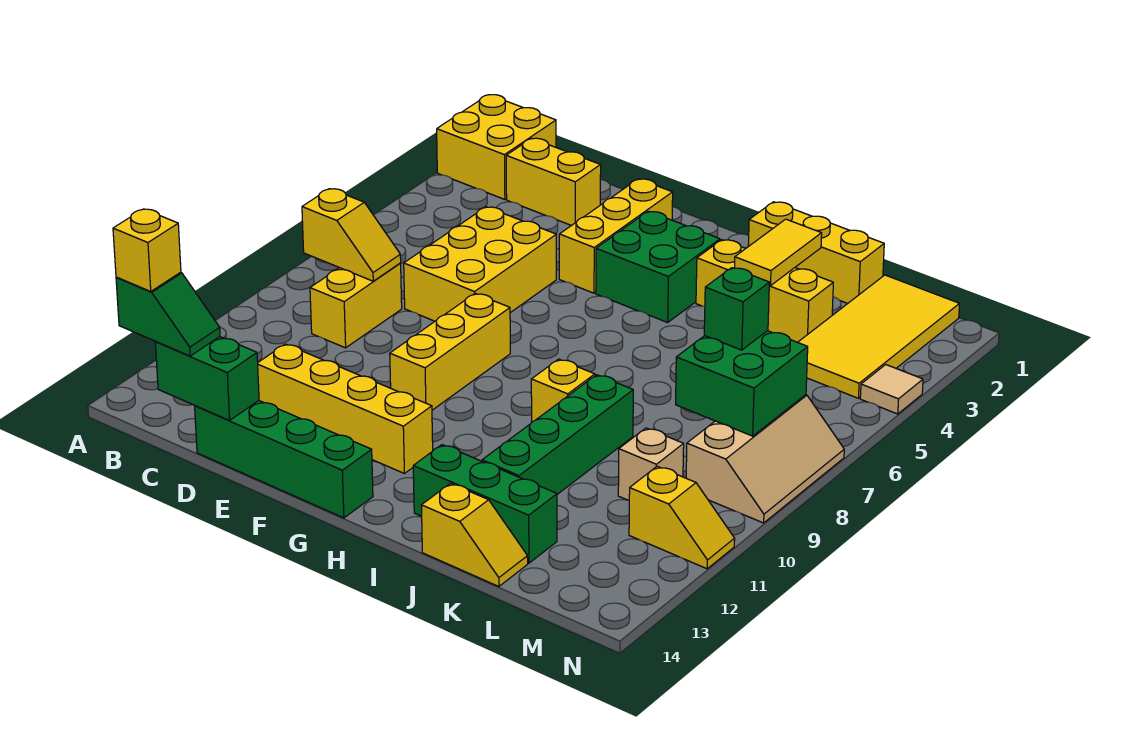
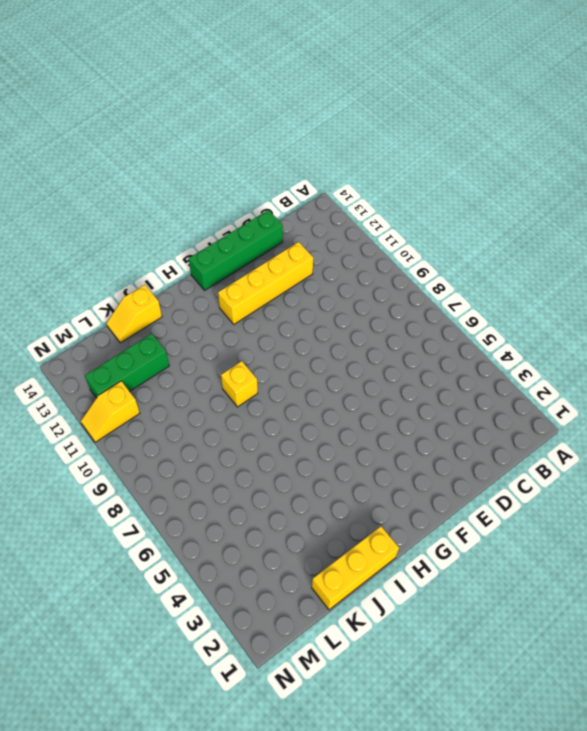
green brick K12:M12 level 1 -> green brick I13:K13 level 1
none -> yellow brick A1:B2 level 1
none -> yellow brick C2:D2 level 1
none -> yellow brick C8:C9 level 1

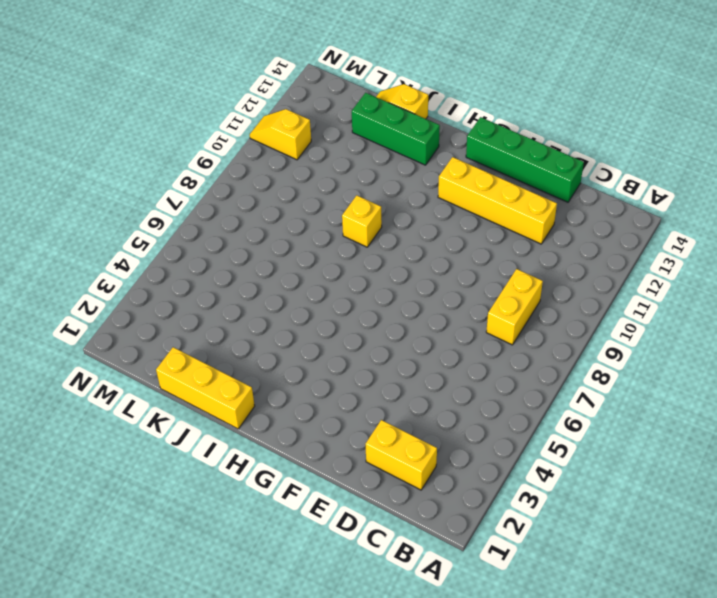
none -> yellow brick A1:B2 level 1
none -> yellow brick D5:E7 level 1
none -> yellow brick F2:F4 level 1

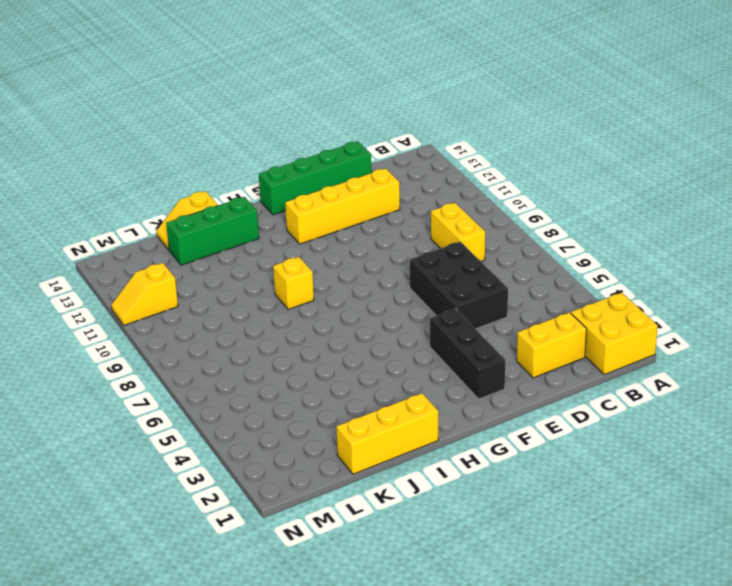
black brick D5:E7 level 1 -> yellow brick D5:E7 level 1
black brick F2:F4 level 1 -> yellow brick F2:F4 level 1
none -> yellow brick F8:F10 level 1
none -> green brick G3:H4 level 1
none -> yellow brick I3:K3 level 1

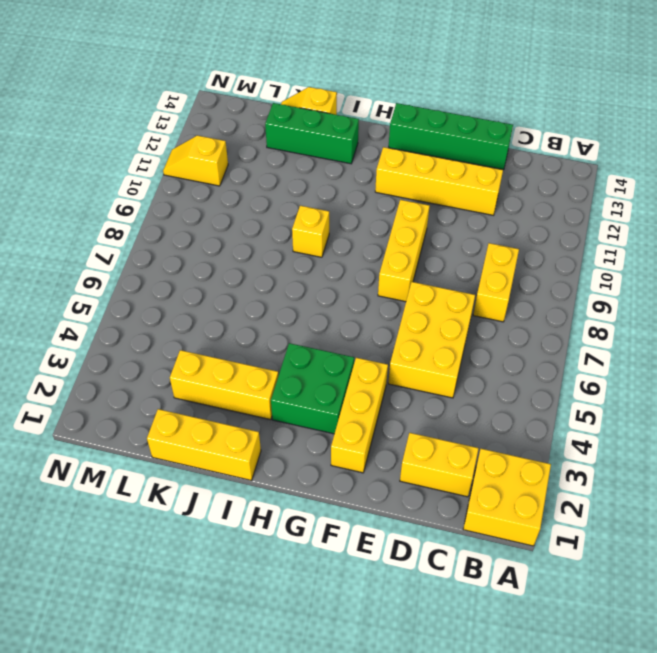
none -> green brick J9:J12 level 1
none -> yellow tile L1:M4 level 1
none -> tan brick L10 level 1

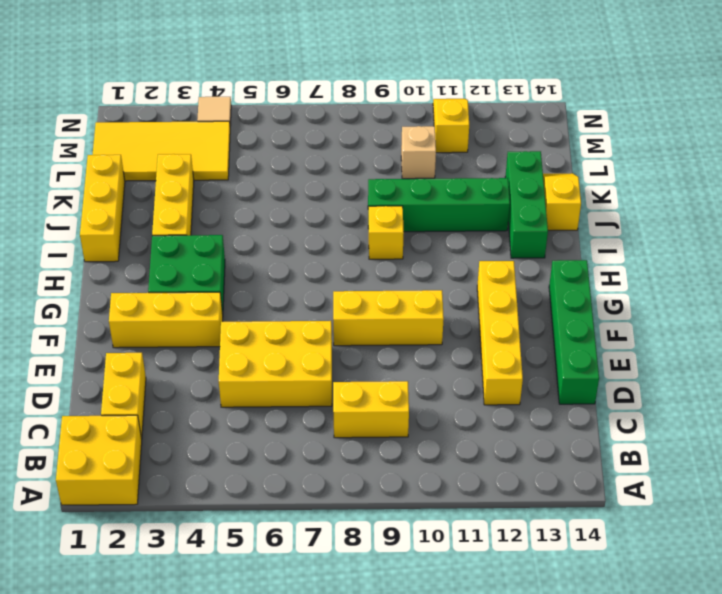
none -> tan slope M7:N9 level 1 top M
none -> yellow slope B8:C8 level 2 top B
none -> green brick C14:D14 level 2

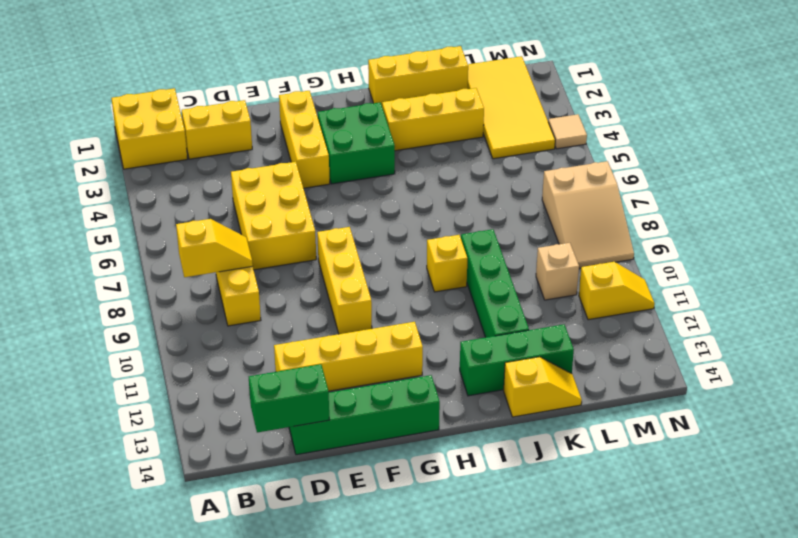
tan slope M7:N9 level 1 top 7 -> tan slope M7:N9 level 1 top M
none -> yellow tile J2:J3 level 2
none -> green brick L7:M8 level 2
none -> green slope B14:C14 level 3 top B

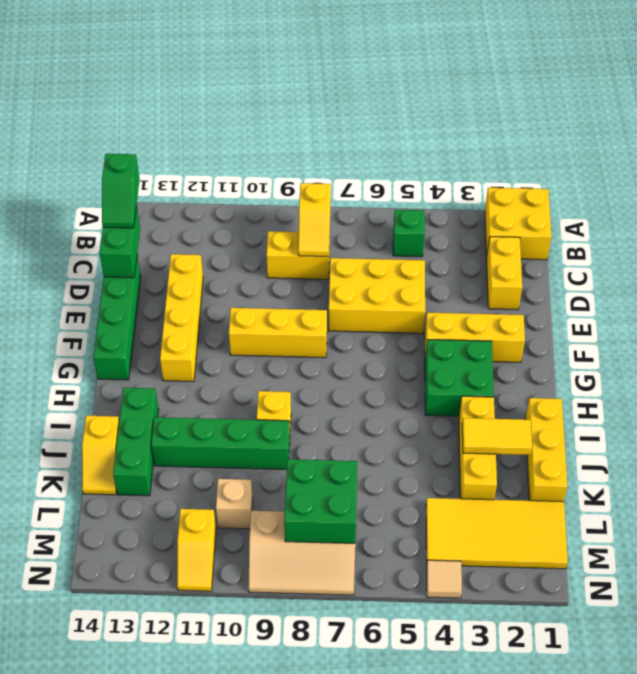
green brick B5 level 1 -> green brick L7 level 3
none -> yellow brick B14 level 4

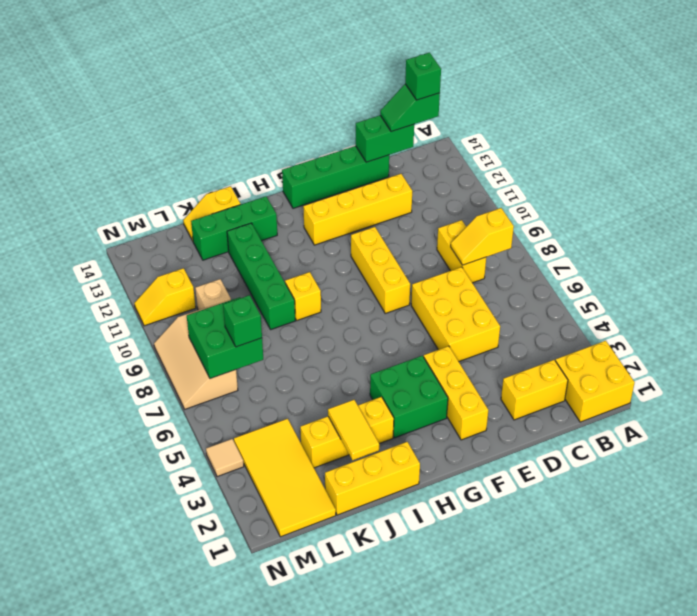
green brick B14 level 4 -> yellow brick B14 level 4

